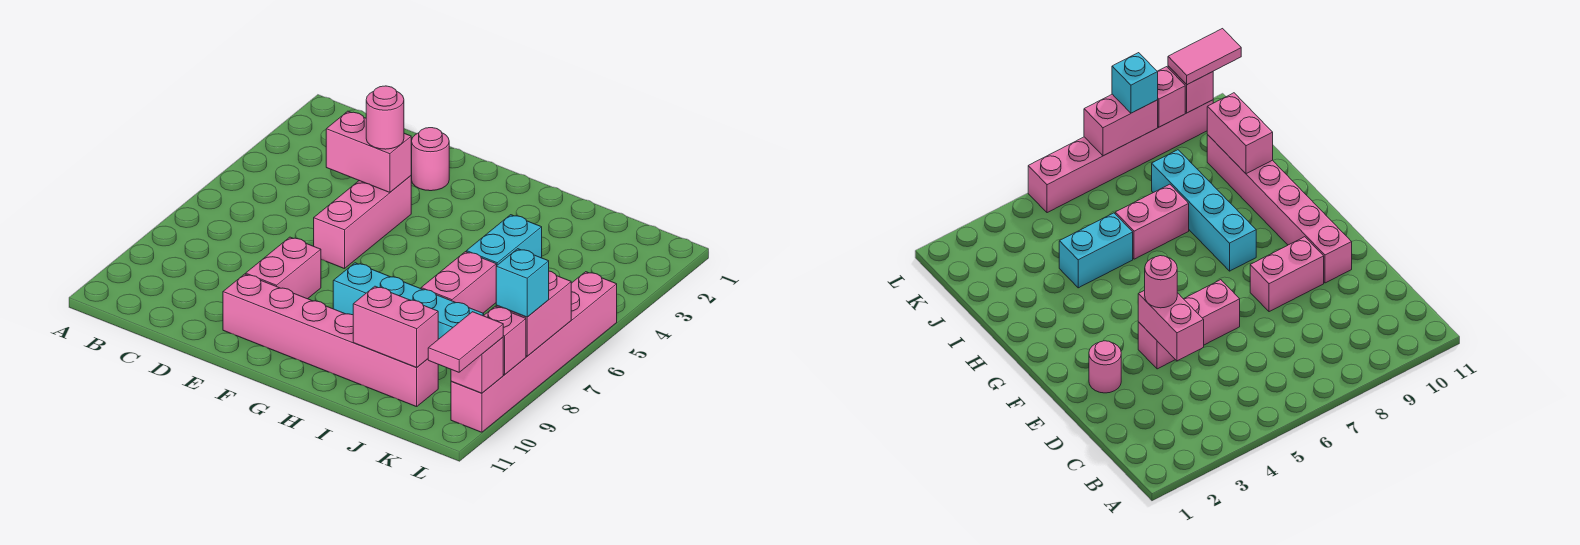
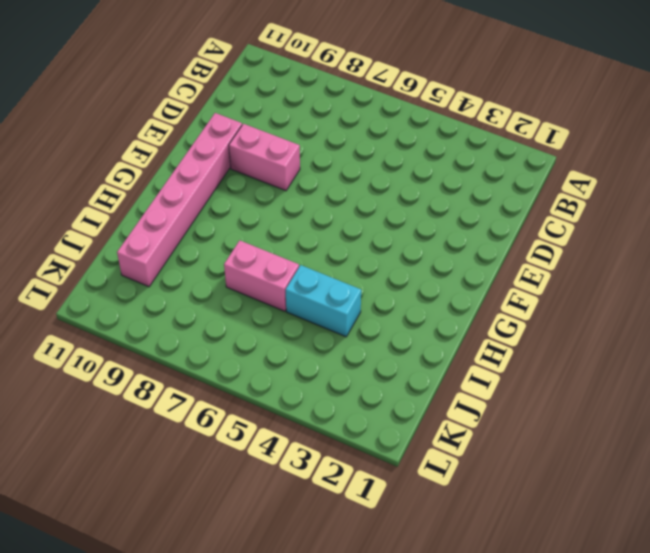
none -> pink round brick E2 level 1
none -> pink brick E4:E6 level 1
none -> cyan brick G8:J8 level 1

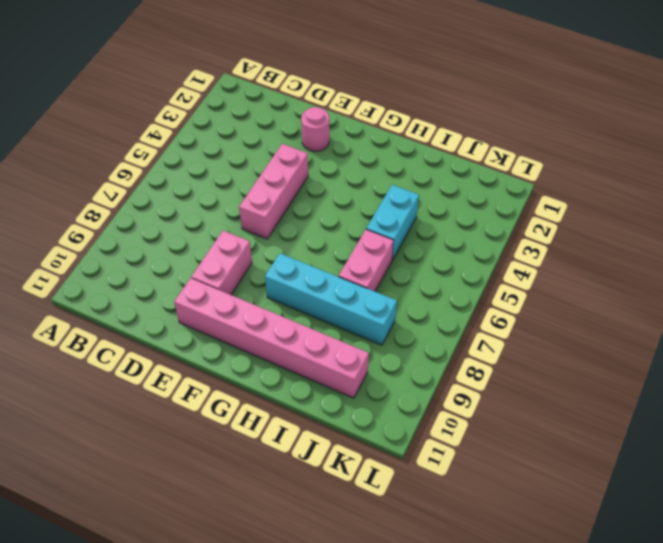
none -> pink brick L5:L10 level 1
none -> pink brick D4:E4 level 2
none -> pink brick I10:J10 level 2

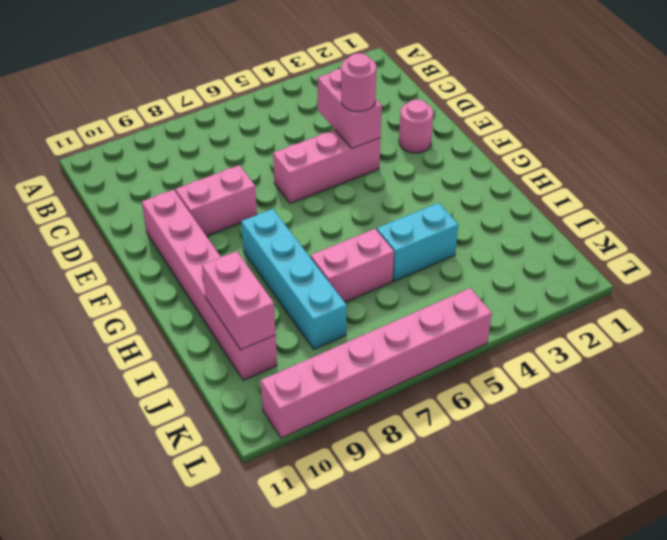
none -> pink brick L7:L8 level 2
none -> pink brick L9 level 2
none -> pink brick L10 level 2

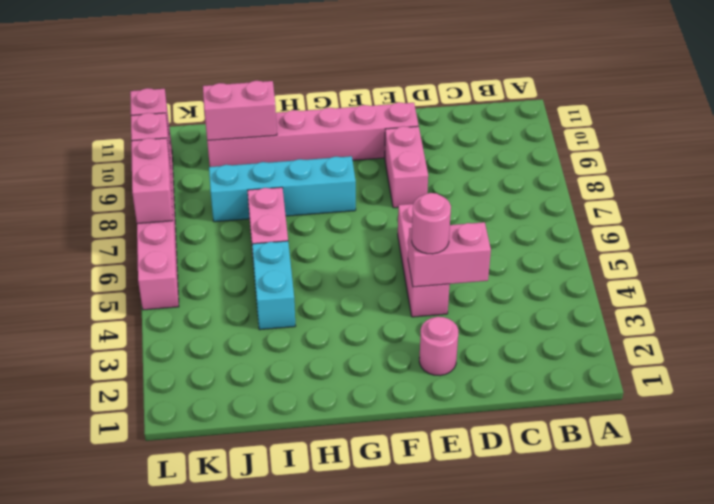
none -> cyan brick L8 level 3
none -> pink tile L10:L11 level 3

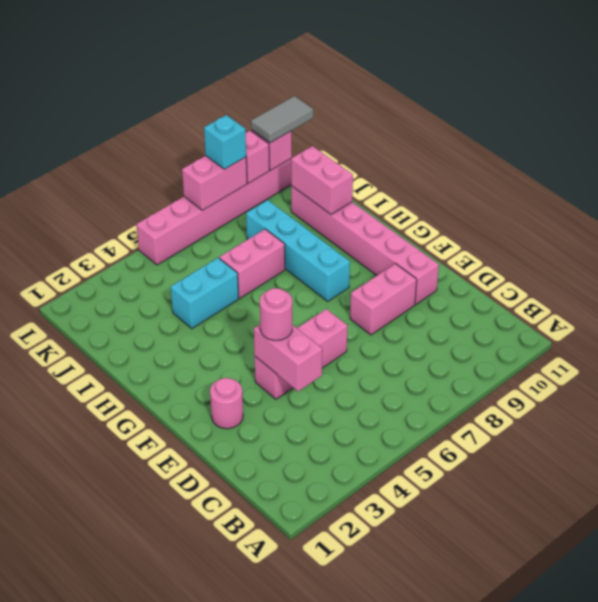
grey tile L10:L11 level 3 -> pink tile L10:L11 level 3

